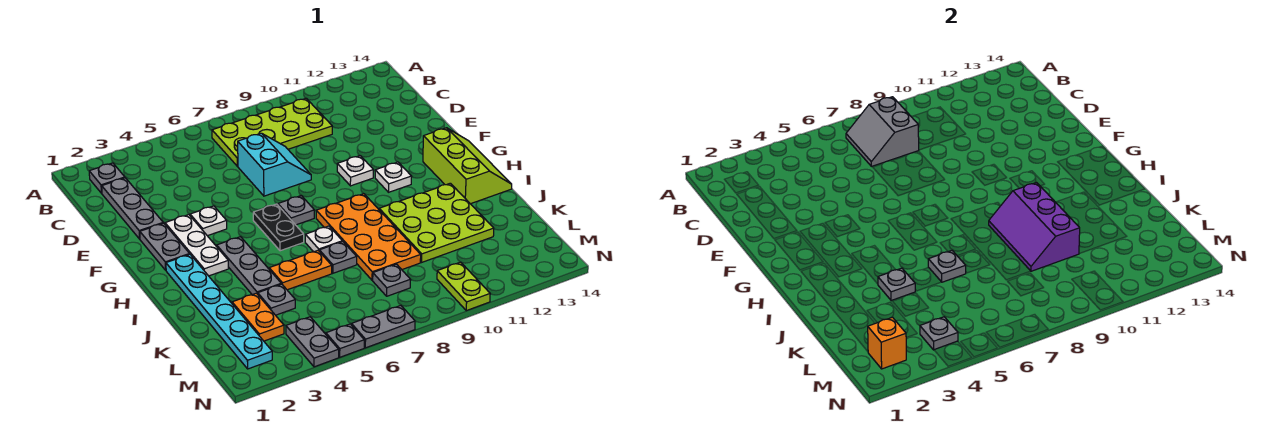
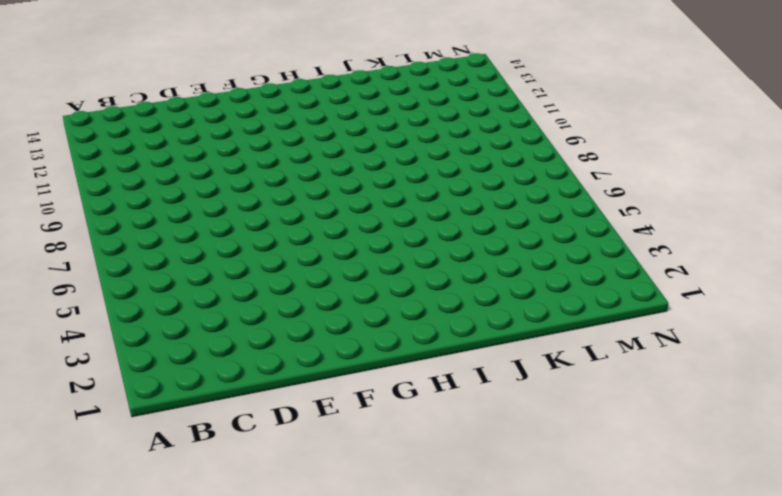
none -> grey plate B2 level 1
none -> lime plate B7:C10 level 1
none -> grey plate C2:E2 level 1
none -> cyan slope D7:E8 level 1 top 7

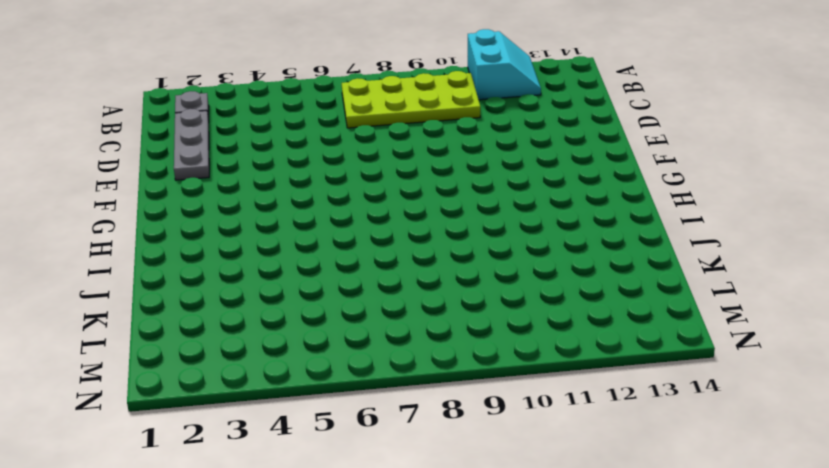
cyan slope A11:B12 level 1 top 11 -> cyan slope D7:E8 level 1 top 7
none -> grey plate F2:G2 level 1
none -> white plate F3:H3 level 1
none -> white plate F4 level 1
none -> white plate F10 level 1

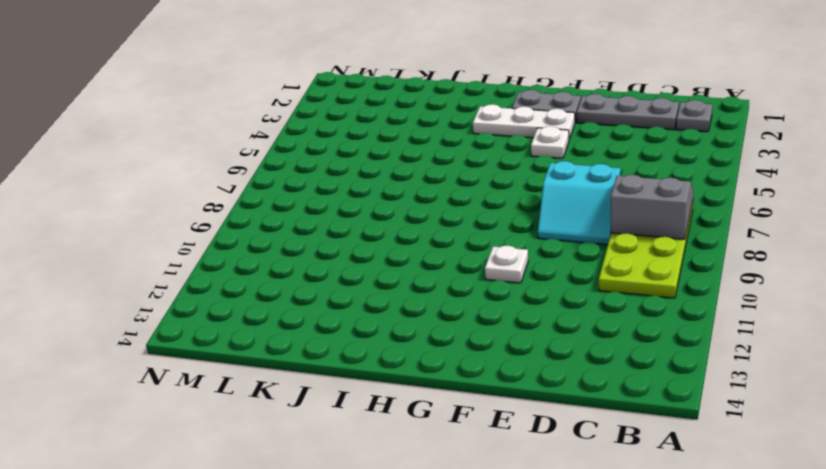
none -> black plate G6:H6 level 1
none -> grey plate G7 level 1
none -> white plate G11 level 1
none -> lime slope G13:I14 level 1 top 13

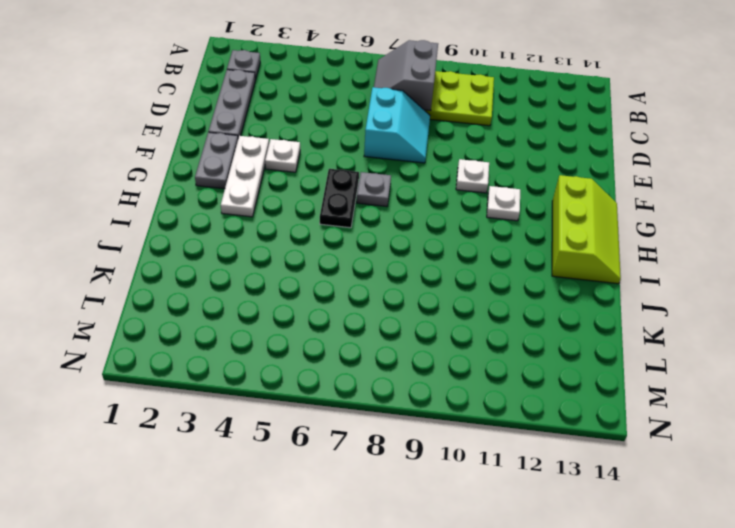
none -> cyan plate H2:M2 level 1
none -> grey plate H4:J4 level 1
none -> orange plate H8:K9 level 1
none -> white plate I7 level 1

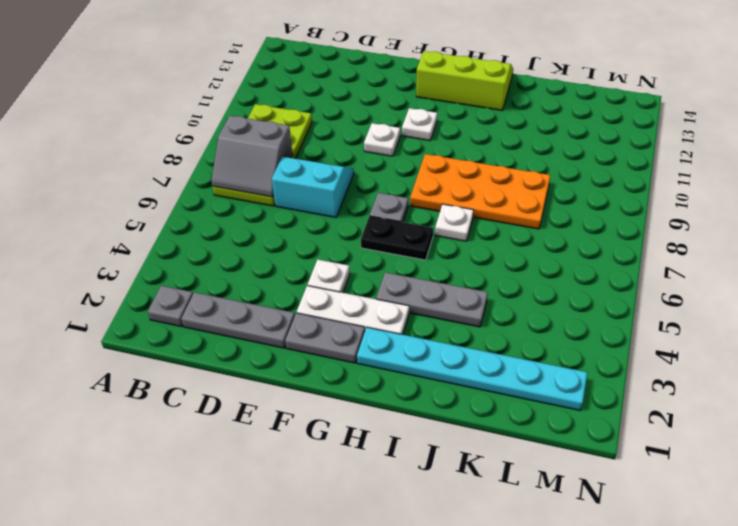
none -> lime plate I10:K12 level 1
none -> orange plate J5:J6 level 1
none -> grey plate J7 level 1
none -> orange plate K3:L3 level 1

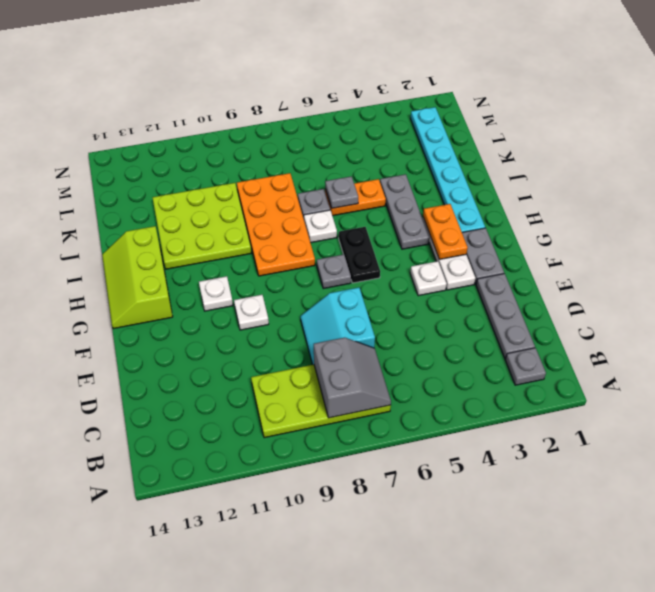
orange plate G3:H3 level 2 -> orange plate K3:L3 level 1
none -> grey plate K4 level 1
none -> grey plate L8 level 1
none -> grey plate M4:N4 level 1
none -> lime plate M10:N10 level 1

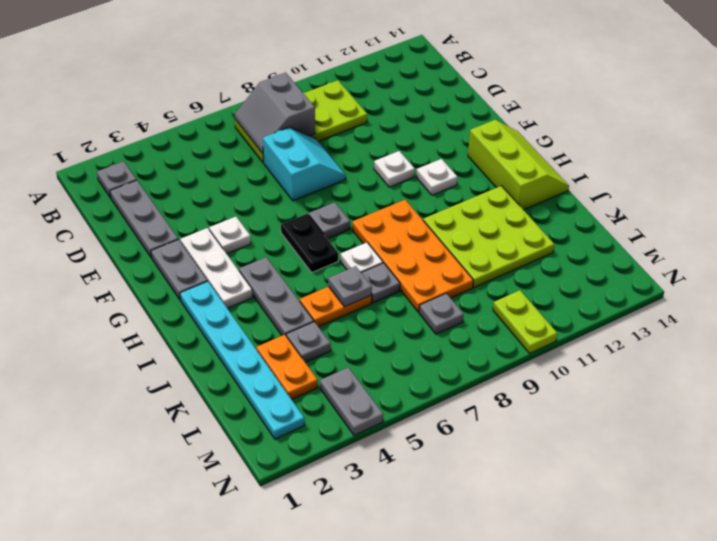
none -> grey plate N5 level 1
none -> grey plate N6:N7 level 1
none -> purple slope I9:K10 level 2 top 10
none -> grey plate J4 level 2

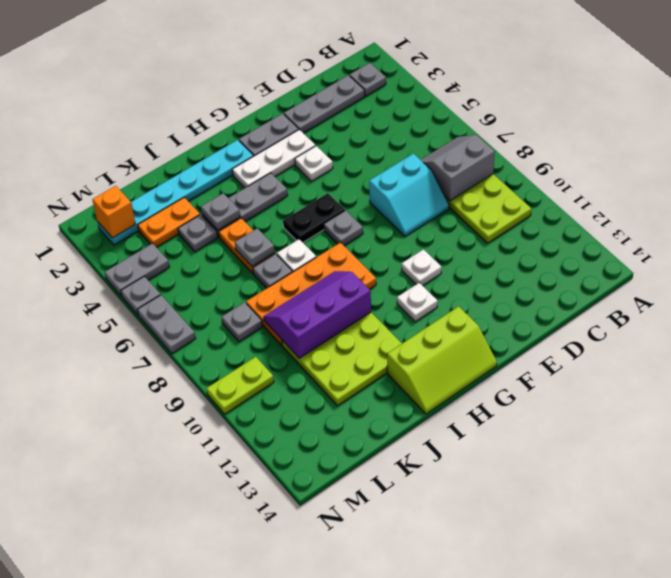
none -> grey plate M4 level 2

